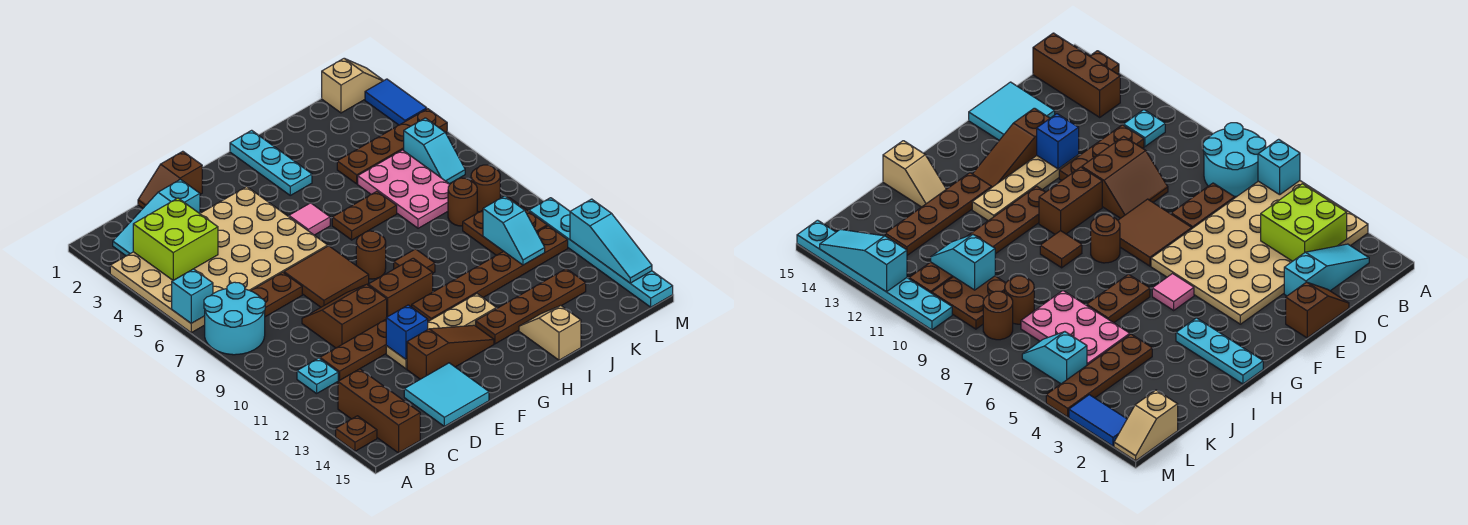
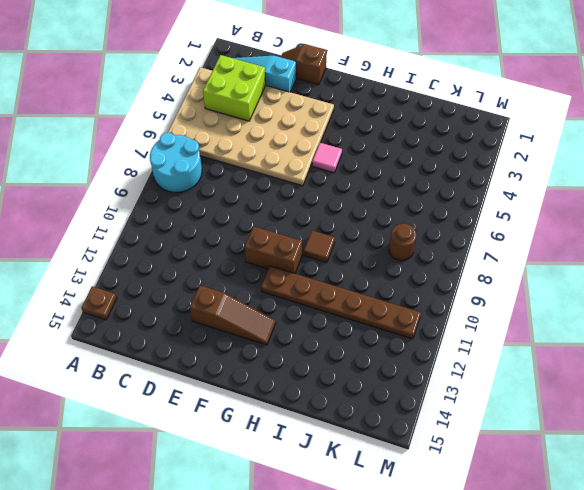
none -> cyan plate B11 level 1
none -> brown brick B13:B15 level 1
none -> brown plate C7:D7 level 1
none -> brown plate C11:E11 level 1

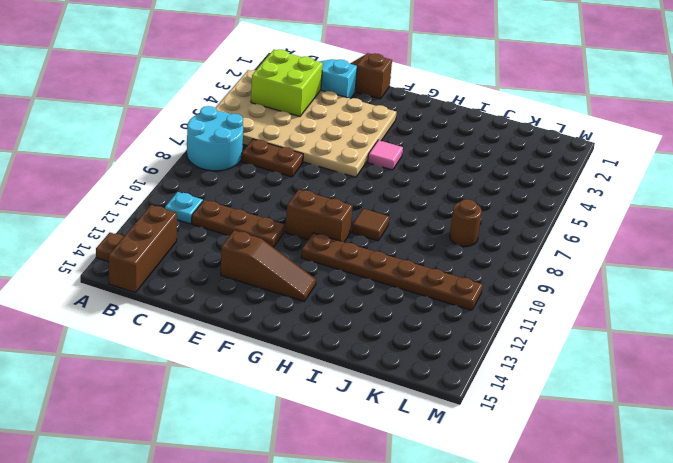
none -> brown slope D9:E10 level 1 top 10
none -> cyan tile D14:E15 level 1
none -> brown tile E7:F8 level 1
none -> tan plate E12:H12 level 1

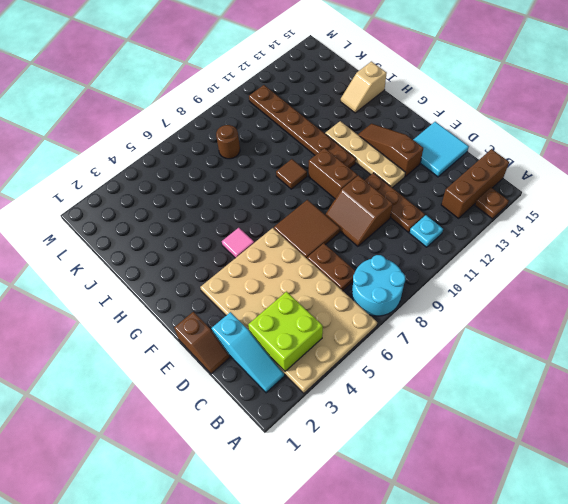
none -> brown round brick G8 level 1
none -> cyan plate H1:H3 level 1
none -> brown plate H6:I6 level 1
none -> brown plate H13:K13 level 1

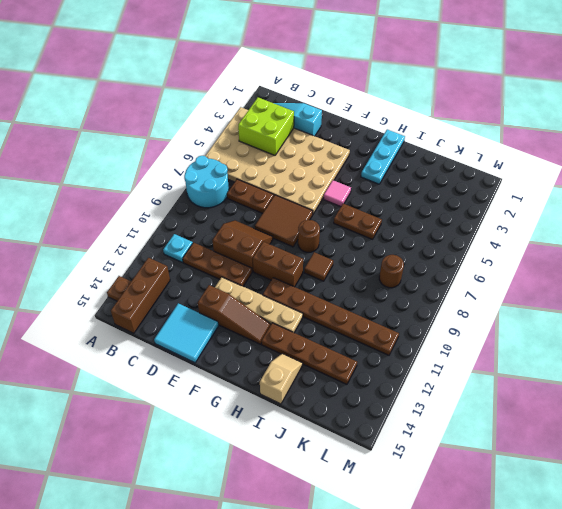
none -> brown slope D1:E1 level 1 top E
none -> brown plate J4:M4 level 1
none -> pink plate J5:K7 level 1
none -> brown plate K9:L10 level 1

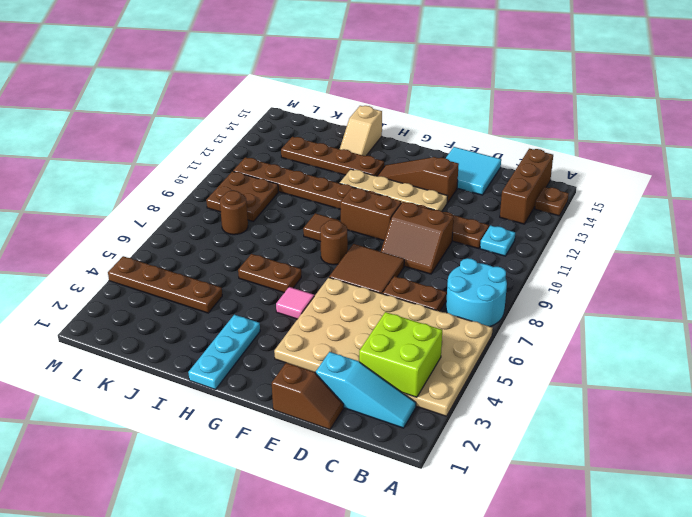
none -> pink plate J5:K7 level 1
none -> tan slope L1:M1 level 1 top L
none -> cyan slope L5:L6 level 1 top 5
none -> brown round brick L8 level 1

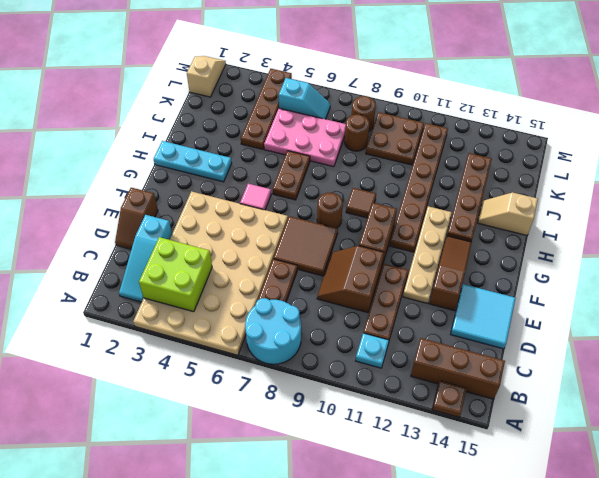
none -> blue tile M2:M3 level 1
none -> cyan plate M10:M15 level 1
none -> cyan brick A6 level 2
none -> blue brick E12 level 2

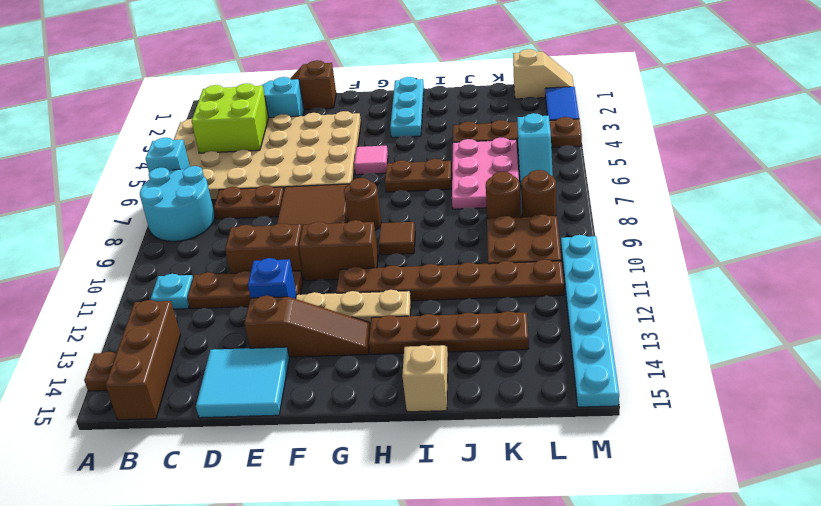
none -> cyan slope K10:K11 level 2 top 10
none -> cyan slope M12:M14 level 2 top 12

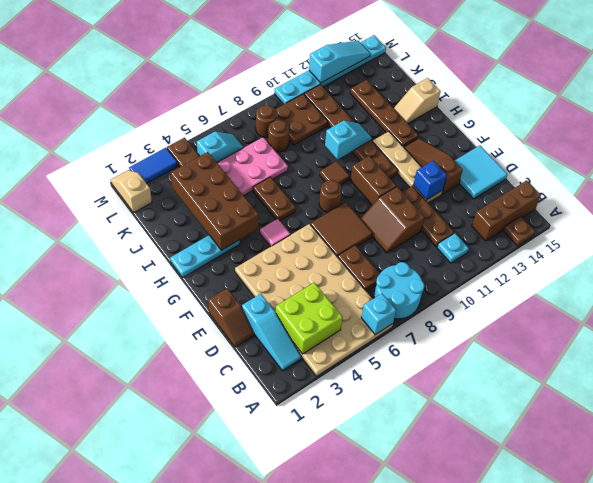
brown brick H3:K4 level 2 -> none
cyan slope I10:I11 level 2 top 10 -> cyan slope K10:K11 level 2 top 10

